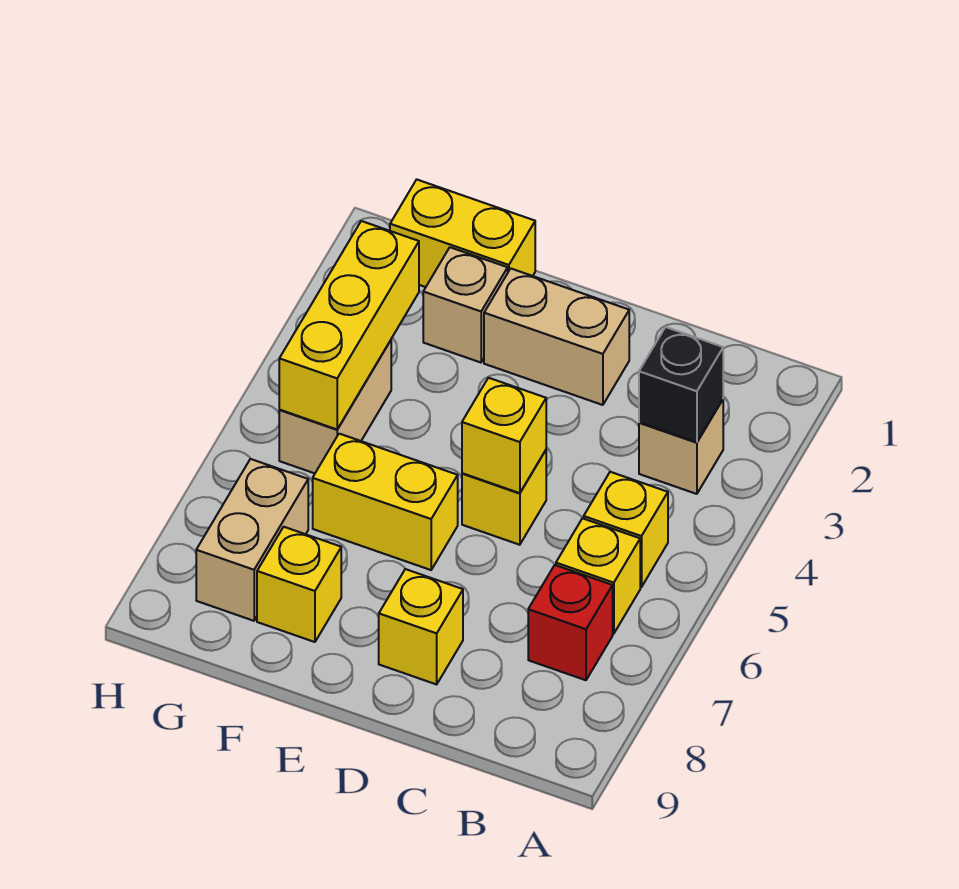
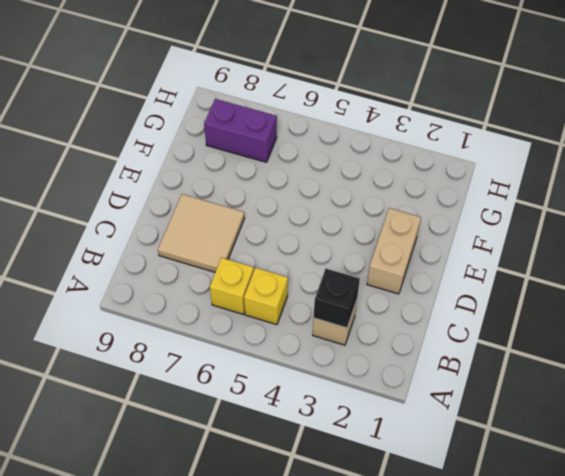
tan tile C7:D8 level 1 -> yellow brick D8 level 1
purple brick G7:G8 level 1 -> tan brick G7:G8 level 1
none -> red brick B7 level 1
none -> yellow brick D5 level 1
none -> yellow brick E6:F6 level 1

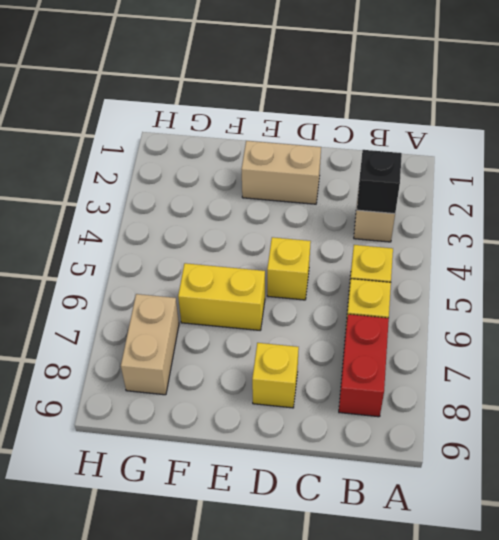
red brick B7:B8 level 1 -> red brick B7 level 1
none -> yellow brick F1:G1 level 1
none -> tan brick F2 level 1
none -> yellow brick F8 level 1

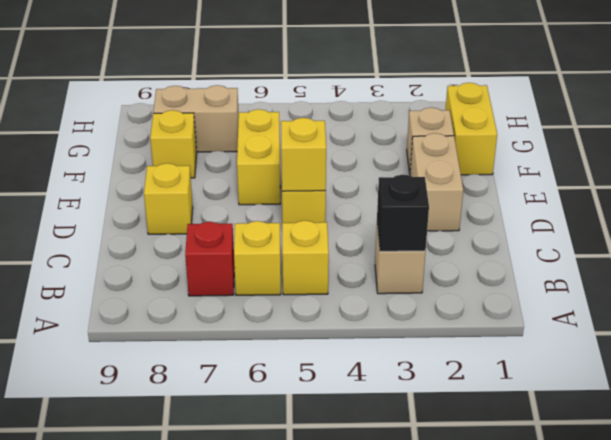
none -> tan brick G4:G5 level 1
none -> yellow brick G3:G5 level 2

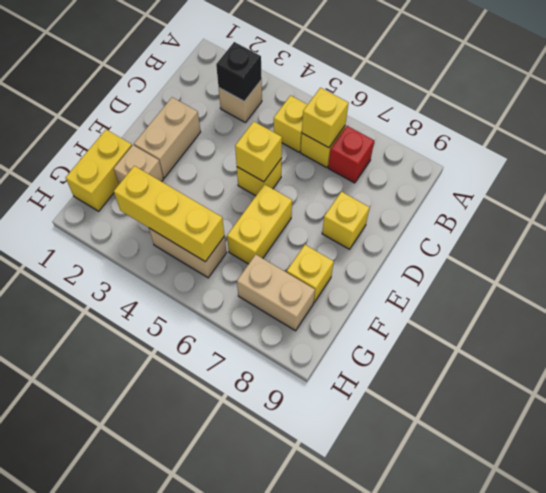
yellow brick B6 level 2 -> none

